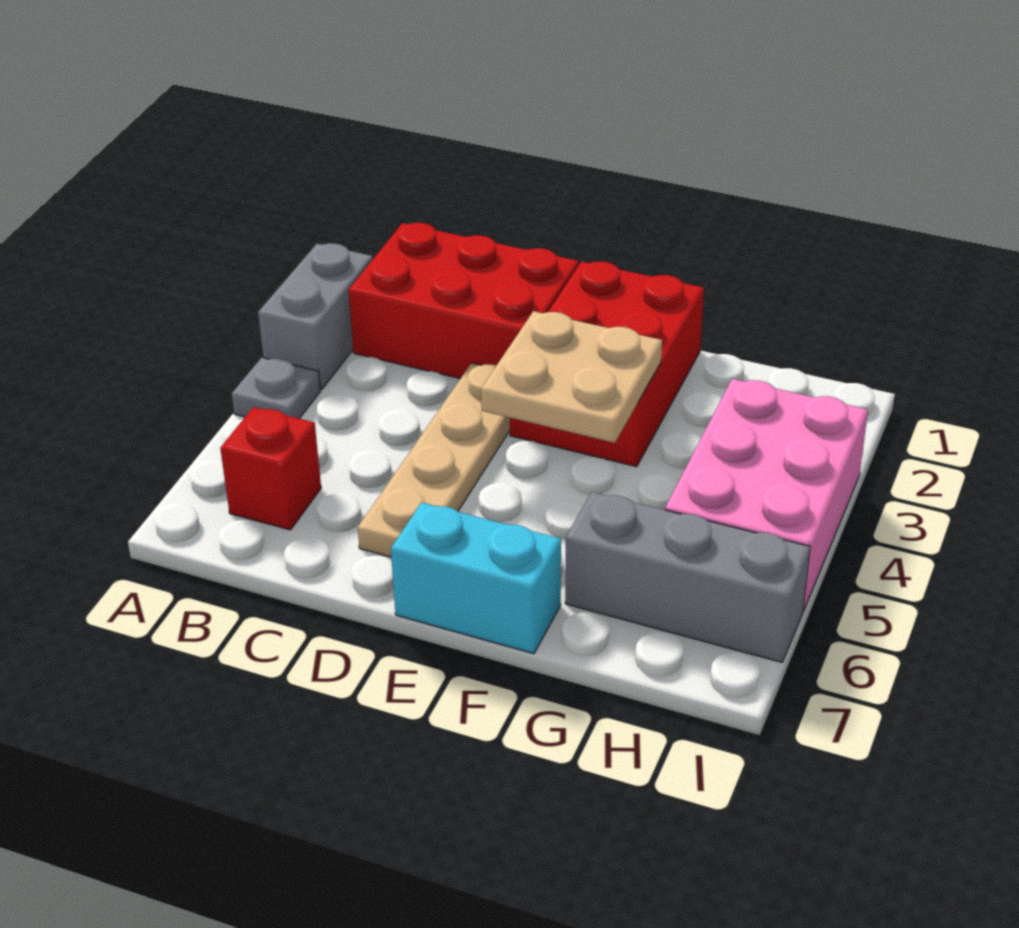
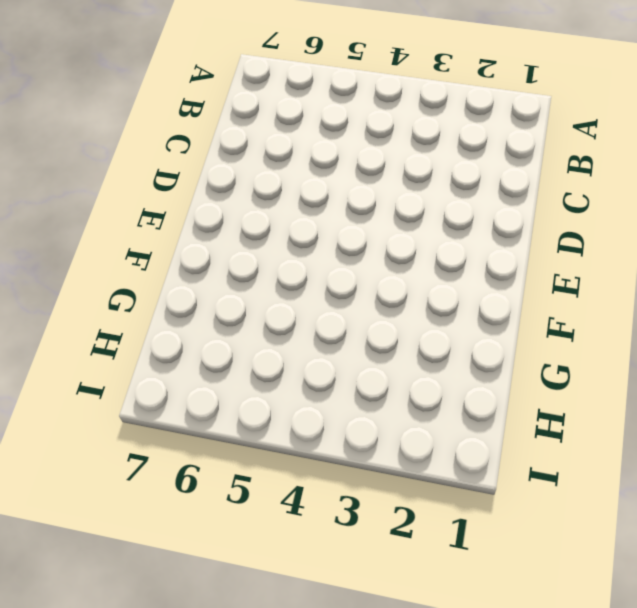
none -> grey brick A2:A3 level 1
none -> grey plate A4 level 1

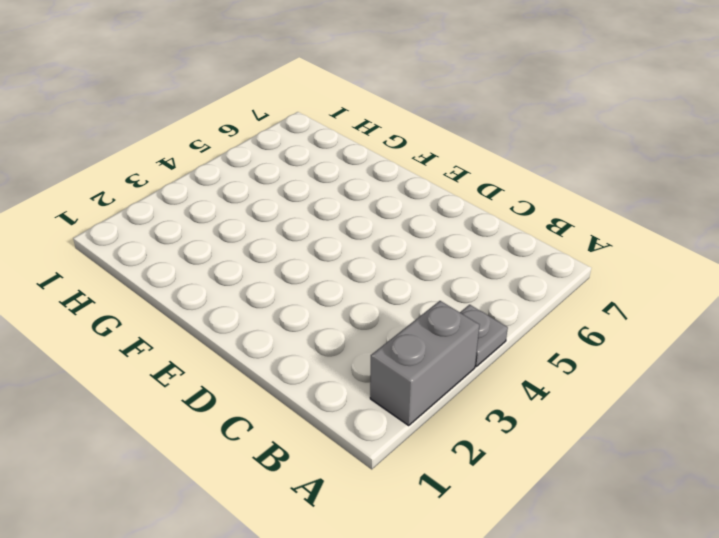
none -> red brick B1:D2 level 1
none -> red brick B6 level 1

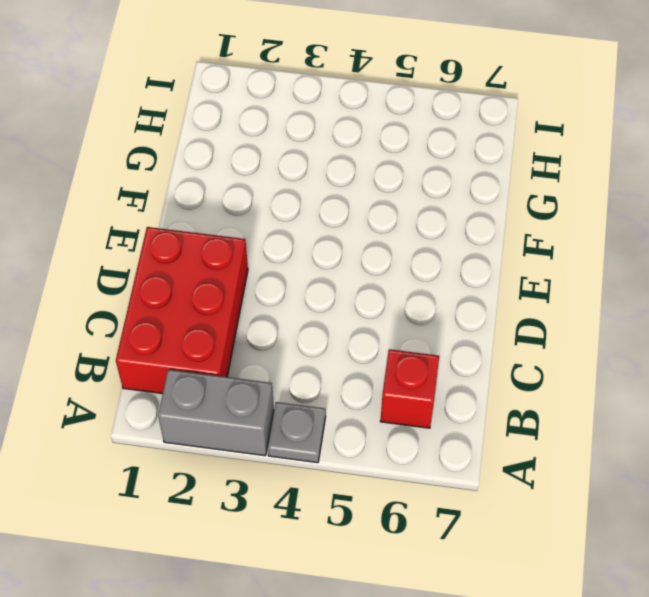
none -> tan plate D3:D6 level 1
none -> red brick E1:F3 level 1

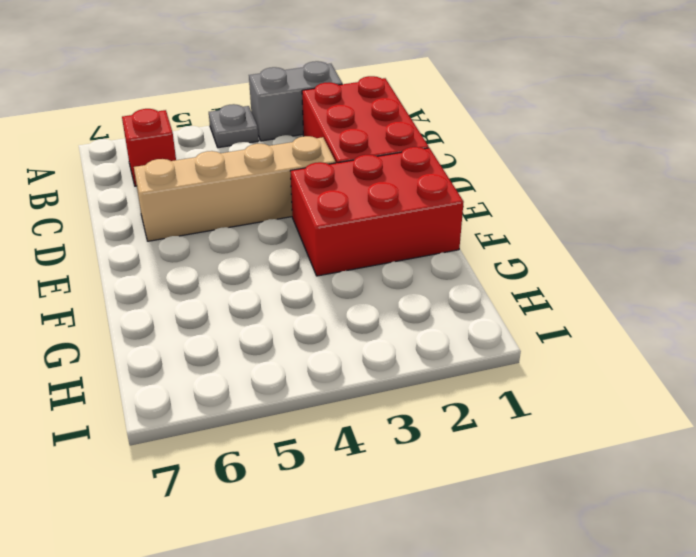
tan brick D3:D6 level 1 -> tan plate D3:D6 level 1
none -> cyan brick E7:F7 level 1
none -> grey brick G6:I6 level 1

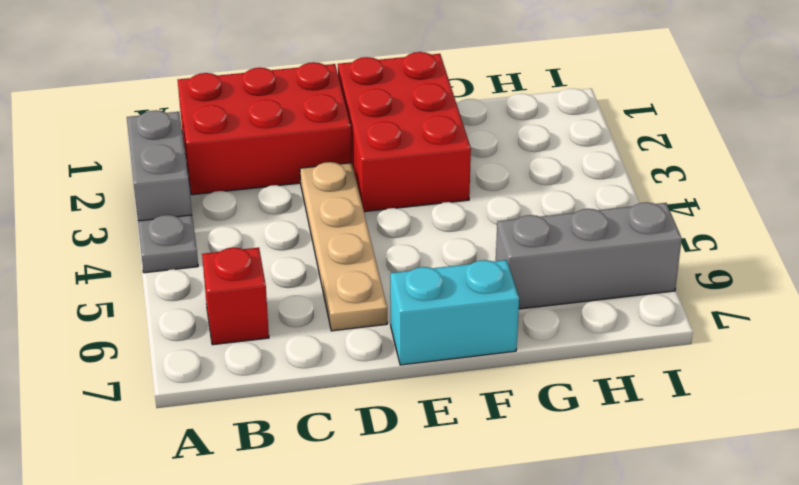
none -> pink brick H3:I5 level 1
none -> tan plate E3:F4 level 2

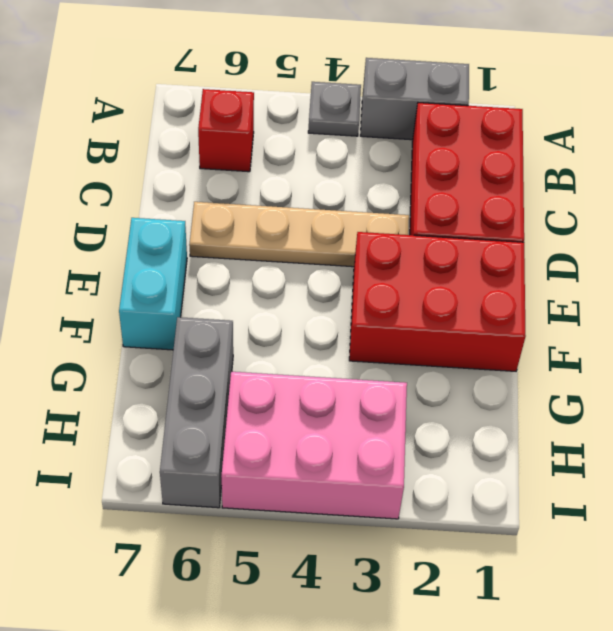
none -> tan plate E3:F4 level 2

